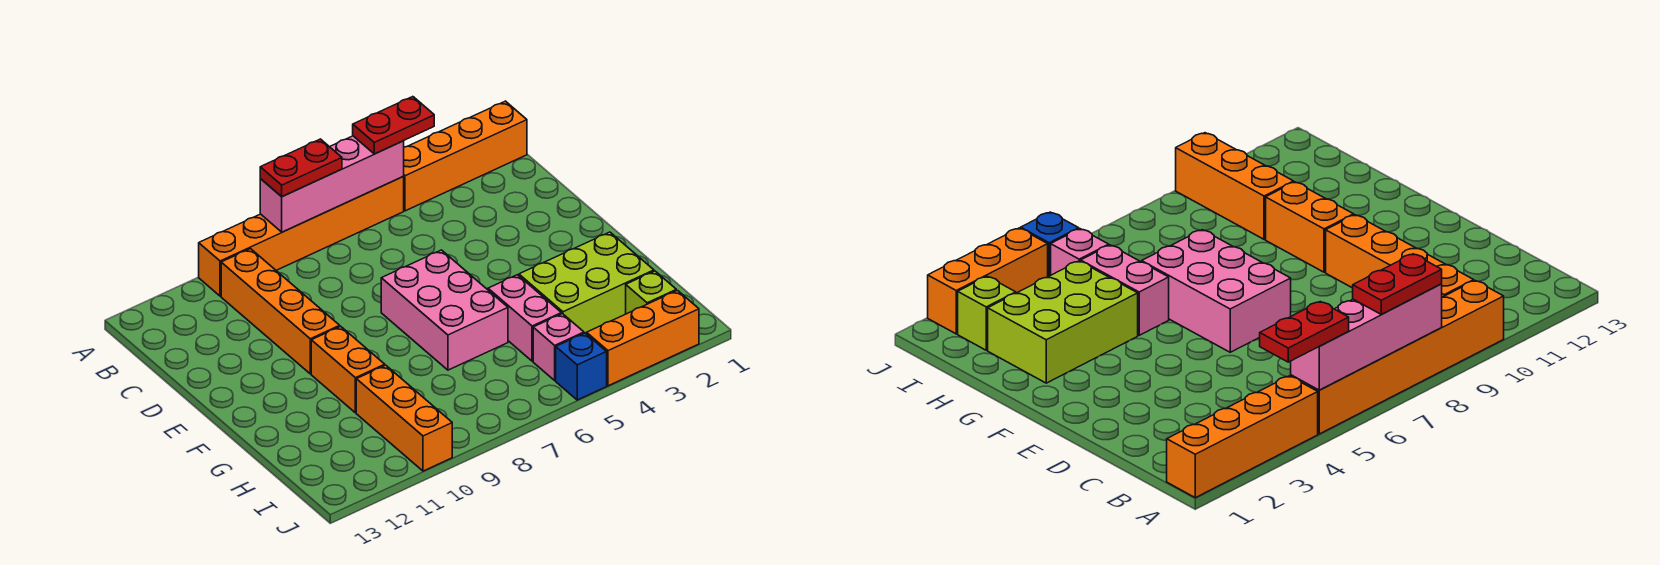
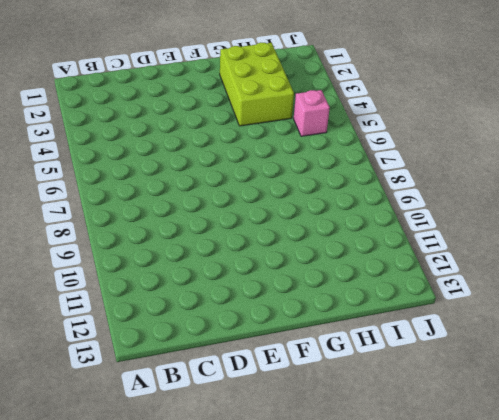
none -> orange brick A1:A4 level 1
none -> orange brick A5:A10 level 1
none -> orange brick B10:E10 level 1

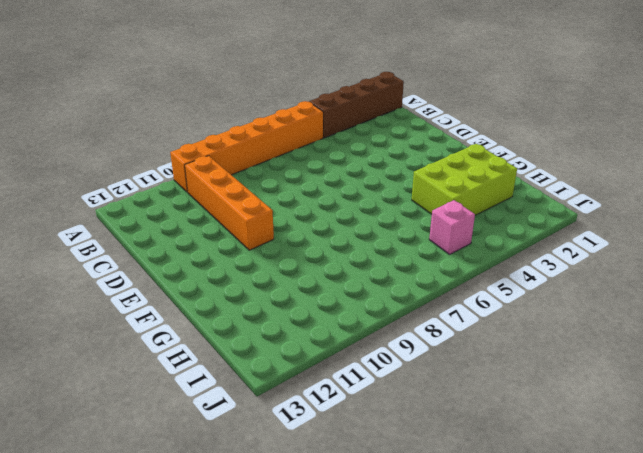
brown brick A1:A4 level 1 -> orange brick A1:A4 level 1
none -> pink brick E6:G7 level 1
none -> orange brick F10:G10 level 1
none -> pink brick G5:H5 level 1

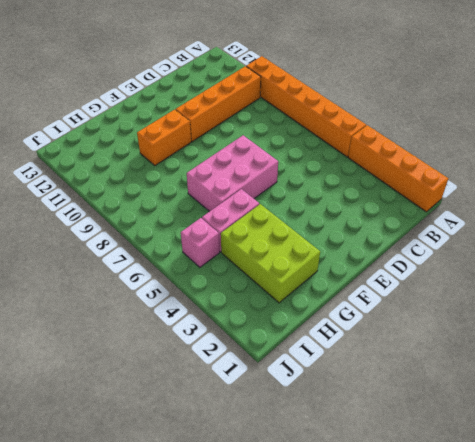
none -> orange brick H10:J10 level 1
none -> lime brick I2 level 1
none -> orange brick J2:J4 level 1

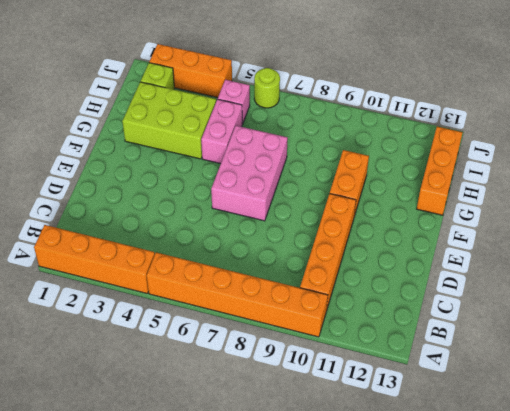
orange brick G13:I13 level 1 -> orange brick H10:J10 level 1
lime round brick J6 level 1 -> none
none -> blue brick J5 level 1
none -> pink brick A5:A8 level 2
none -> red plate A4:A5 level 3

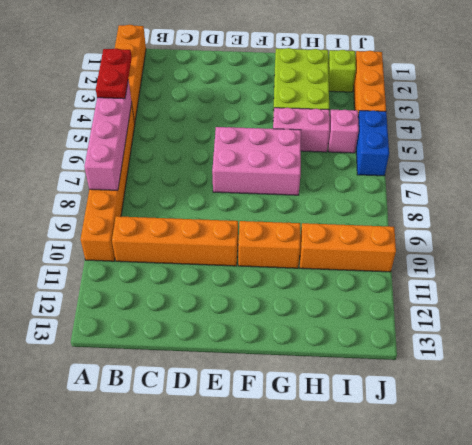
blue brick J5:J6 level 1 -> blue brick J5 level 1
none -> red plate A7:A8 level 3

